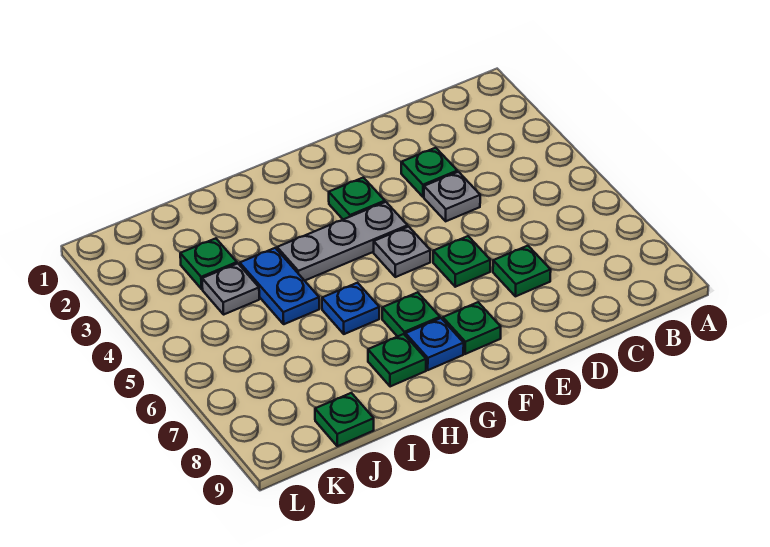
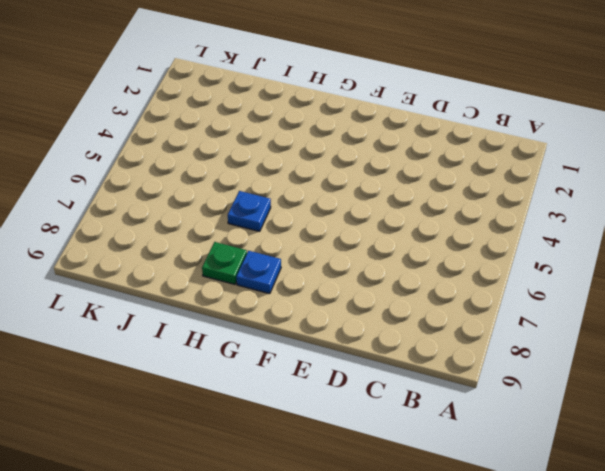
none -> green plate D3 level 1
none -> grey plate D4 level 1
none -> green plate D7 level 1

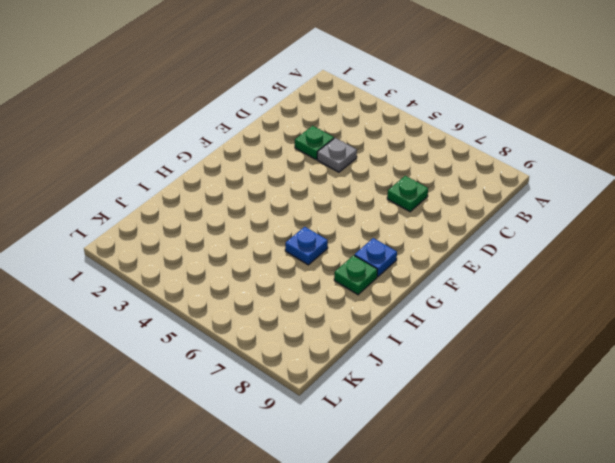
none -> green plate E6 level 1
none -> green plate F3 level 1
none -> grey plate F4:H4 level 1

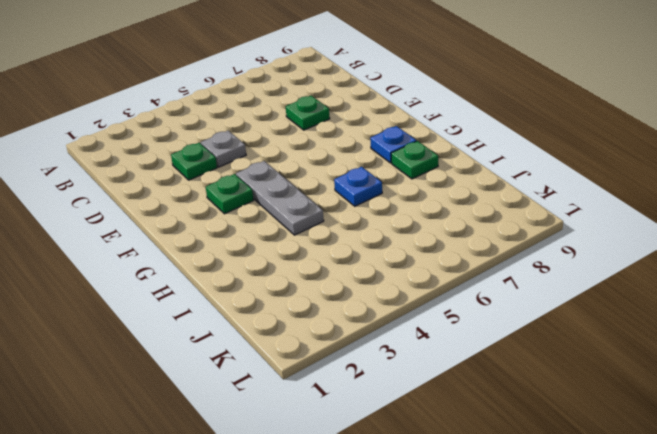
none -> green plate E6 level 1
none -> grey plate F5 level 1
none -> green plate F8 level 1

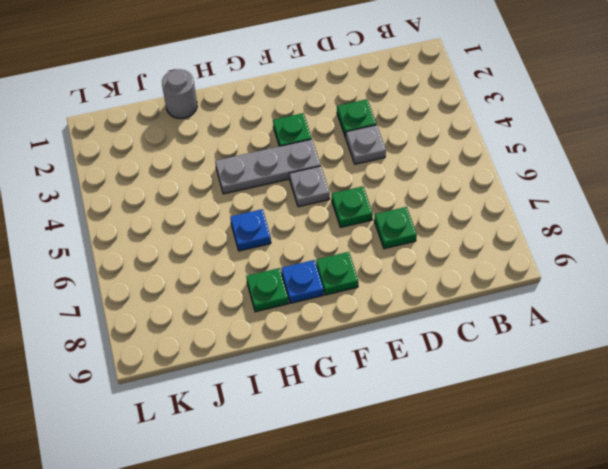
grey round brick I1 level 1 -> none
none -> green plate G7 level 1
none -> blue plate I4:I5 level 1
none -> green plate J3 level 1

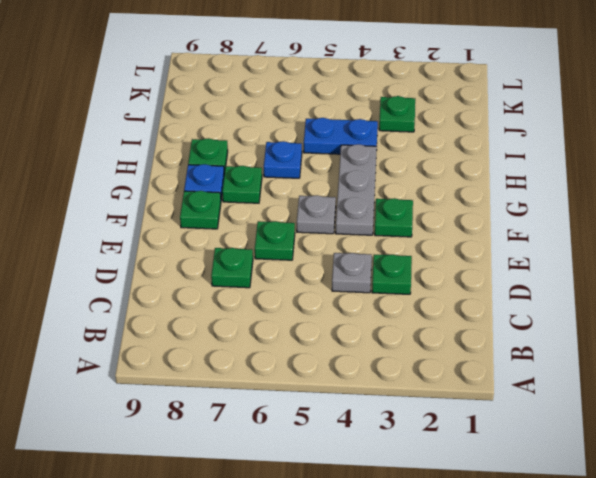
none -> grey plate J4 level 1
none -> green plate J9 level 1

